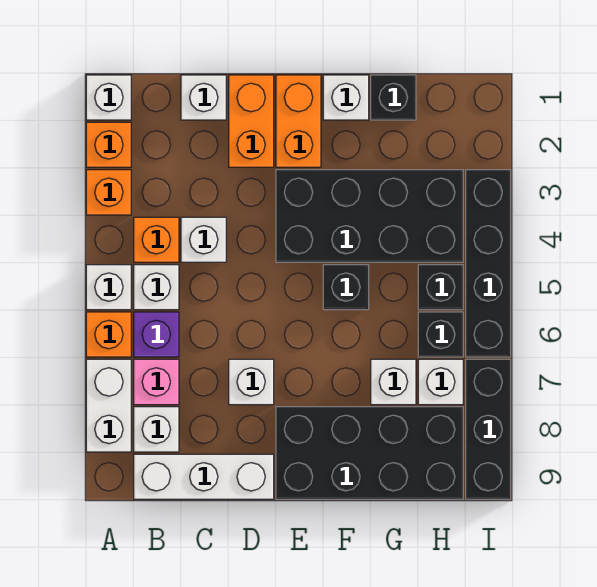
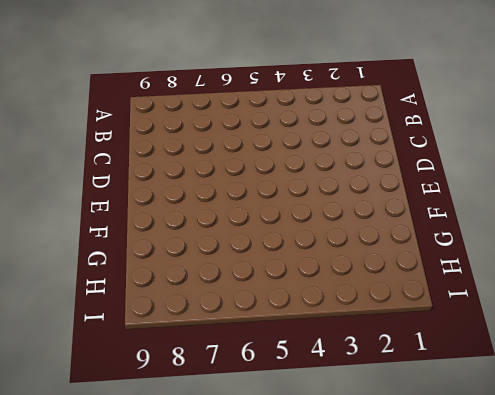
none -> white brick A1 level 1
none -> orange brick A2 level 1
none -> orange brick A3 level 1

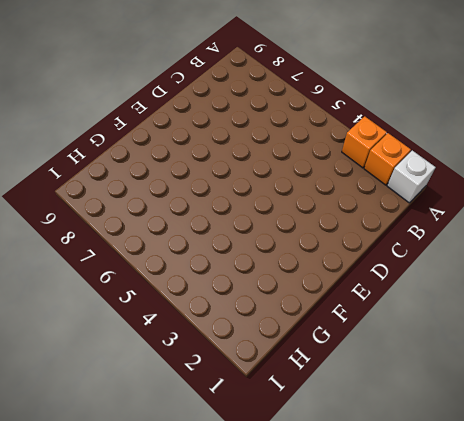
none -> white brick A5 level 1
none -> orange brick A6 level 1
none -> white brick A7:A8 level 1

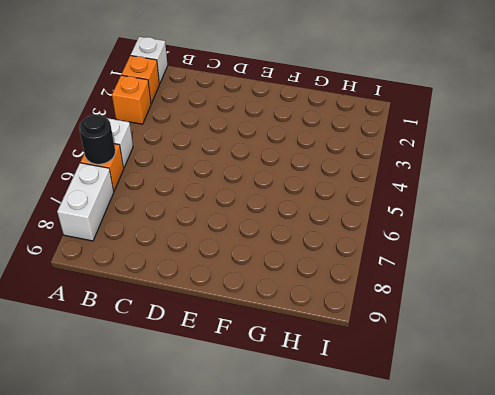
black round brick A6 level 2 -> none
none -> orange brick B4 level 1
none -> white brick B5 level 1
none -> purple brick B6 level 1

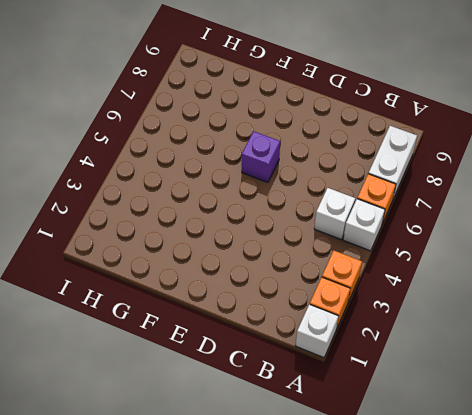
purple brick E6 level 1 -> purple brick B6 level 1
none -> orange brick B4 level 1
none -> pink brick B7 level 1
none -> white brick B8 level 1

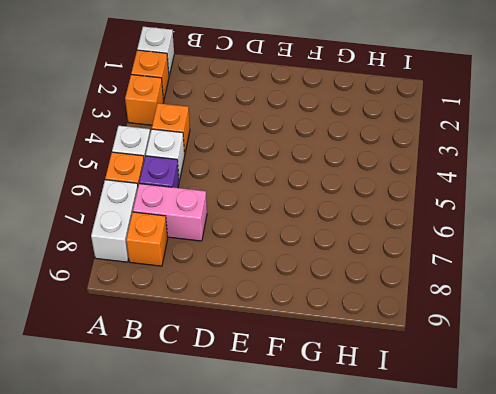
pink brick B7:C7 level 1 -> pink brick B7 level 1
orange brick B8 level 1 -> white brick B8 level 1
none -> white brick B9:D9 level 1
none -> white brick C1 level 1
none -> white brick C4 level 1

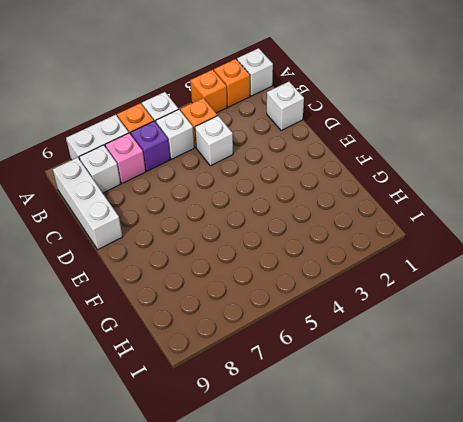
none -> orange brick D1:D2 level 1
none -> white brick D7 level 1
none -> orange brick E1:E2 level 1

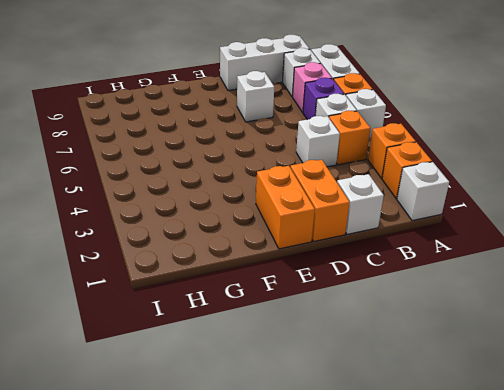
none -> black brick E3:H4 level 1
none -> black brick E8:H9 level 1
none -> white brick F1 level 1

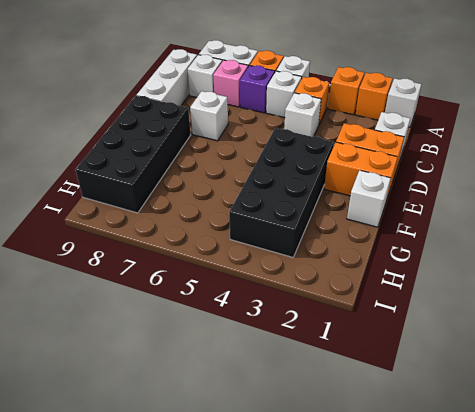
none -> black brick F5 level 1
none -> black brick G1 level 1
none -> white brick G7 level 1

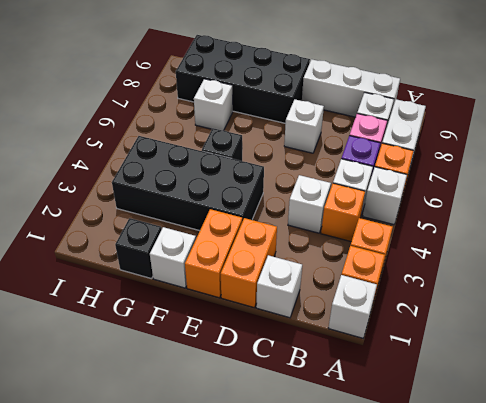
none -> black brick H5 level 1
none -> black brick H6 level 1
none -> white brick H7 level 1

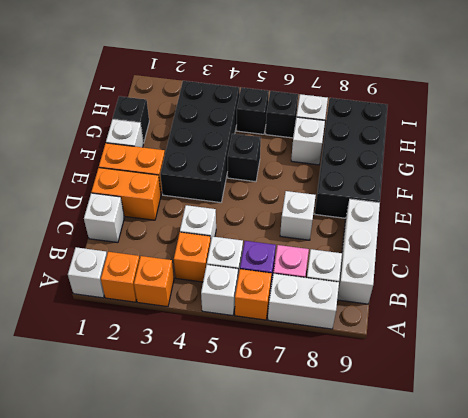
none -> black brick I3:I6 level 1
none -> black brick I7:I9 level 1

